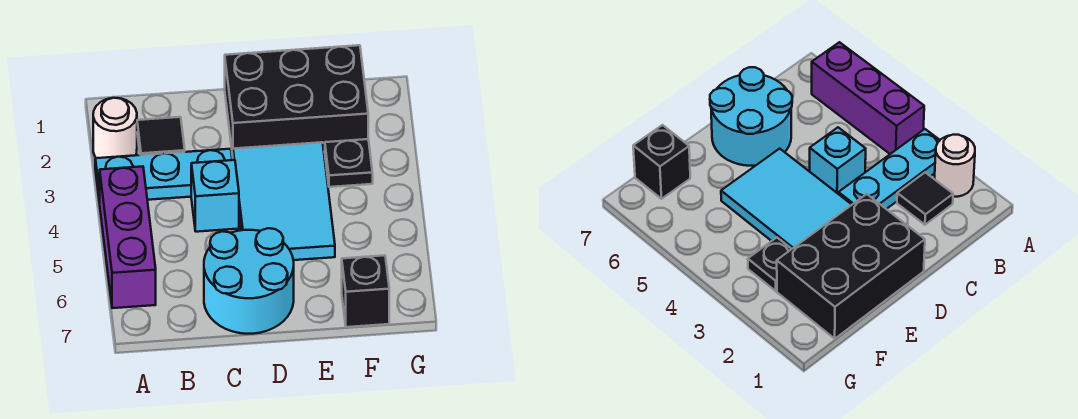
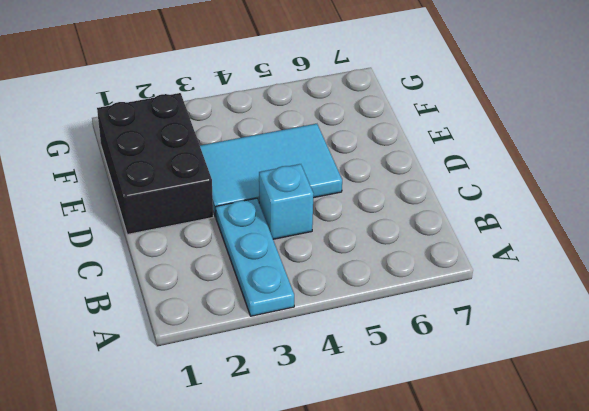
none -> white round brick A2 level 1
none -> purple brick A4:A6 level 1

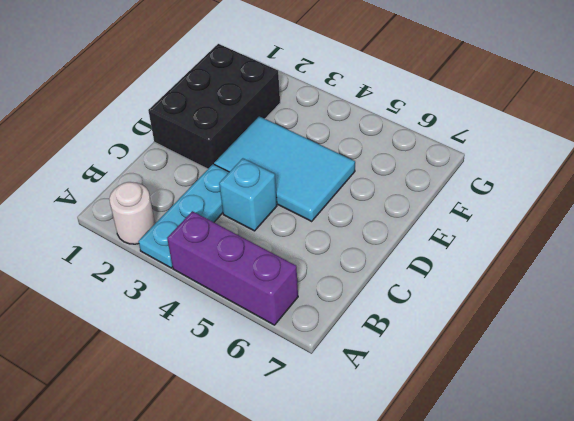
none -> black tile B2 level 1
none -> cyan round brick C6:D7 level 1

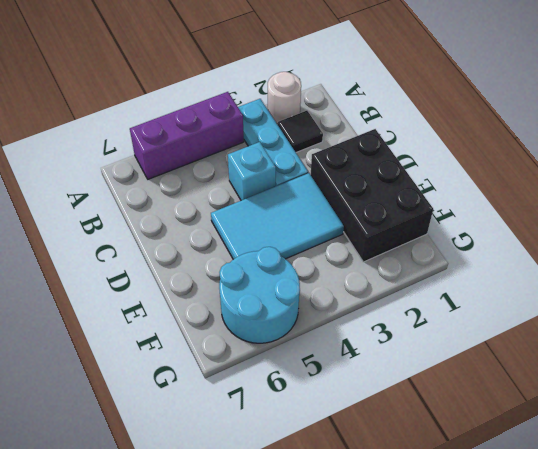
cyan round brick F5:G6 level 1 -> cyan round brick C6:D7 level 1
none -> black plate F3 level 1
none -> black brick F7 level 1

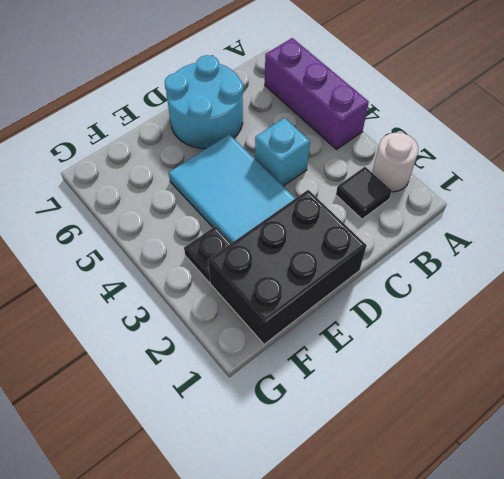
none -> cyan plate A3:C3 level 1
none -> black brick F7 level 1

